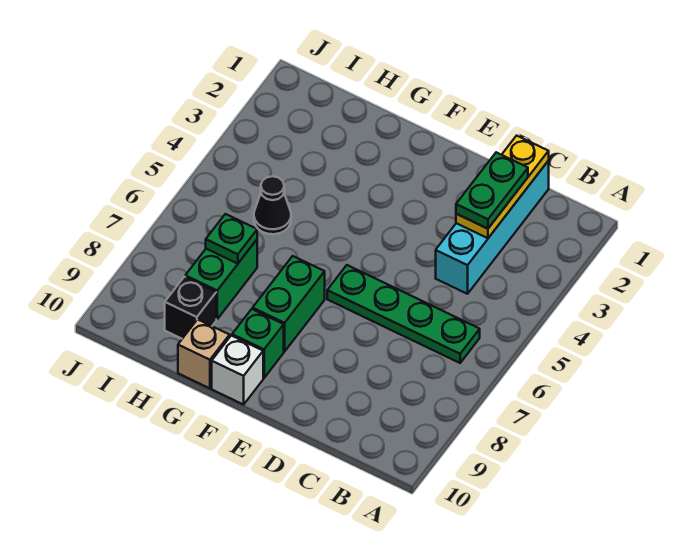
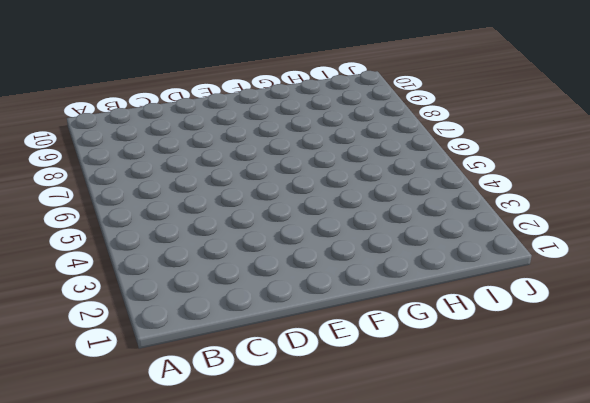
none -> green plate B6:E6 level 1
none -> cyan brick C1:C4 level 1
none -> green brick F7:F8 level 1

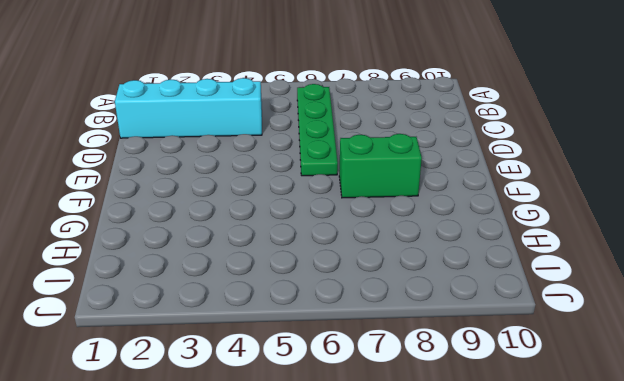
none -> green brick F9 level 1
none -> white brick F10 level 1
none -> tan brick G10 level 1

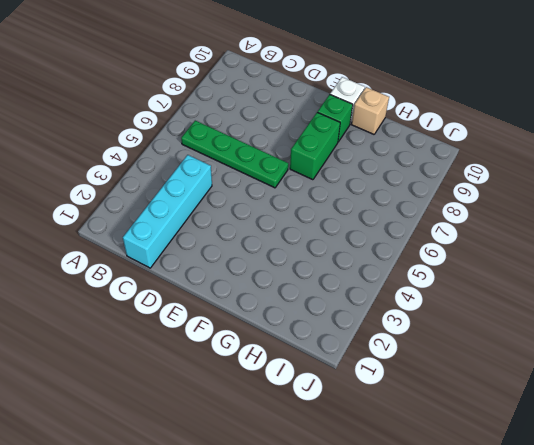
none -> black cone H5 level 1
none -> green brick H7:H8 level 1
none -> black brick H9 level 1

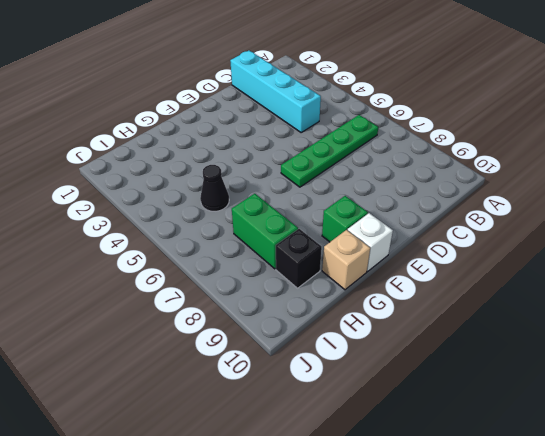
none -> green brick F7:F8 level 1
none -> yellow plate C1:C3 level 2
none -> green plate H7 level 2

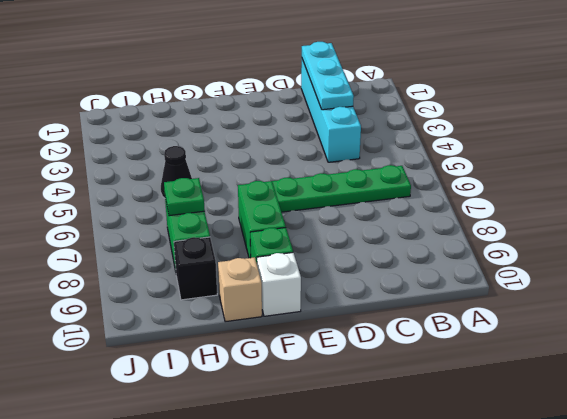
cyan plate C1:C3 level 2 -> yellow plate C1:C3 level 2
none -> green plate C2:C3 level 3

